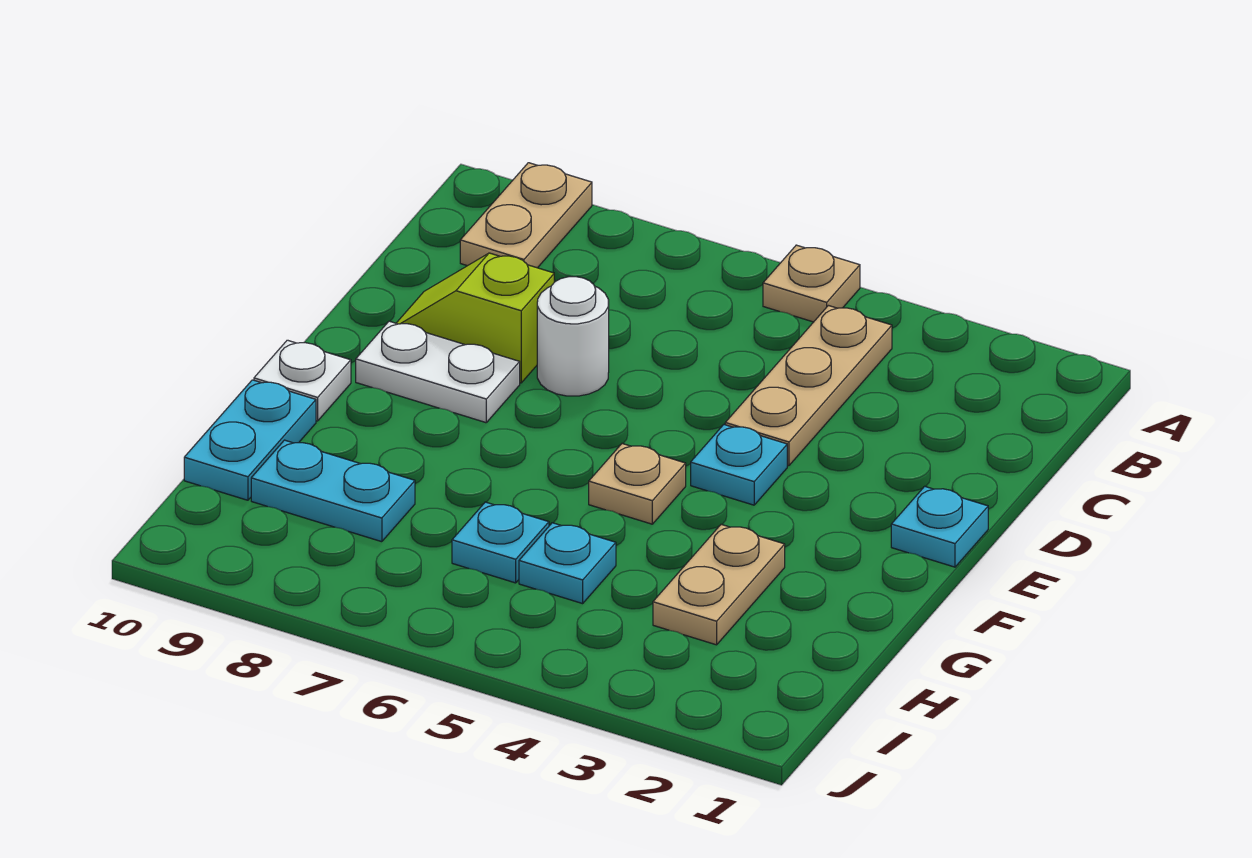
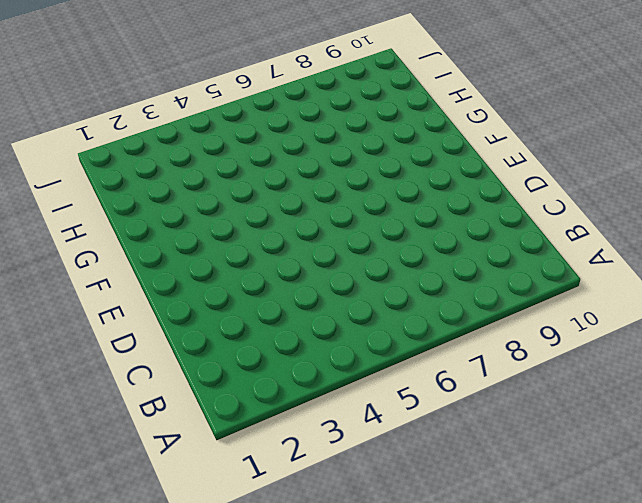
none -> tan plate A5 level 1
none -> tan plate A9:B9 level 1
none -> tan plate B4:D4 level 1

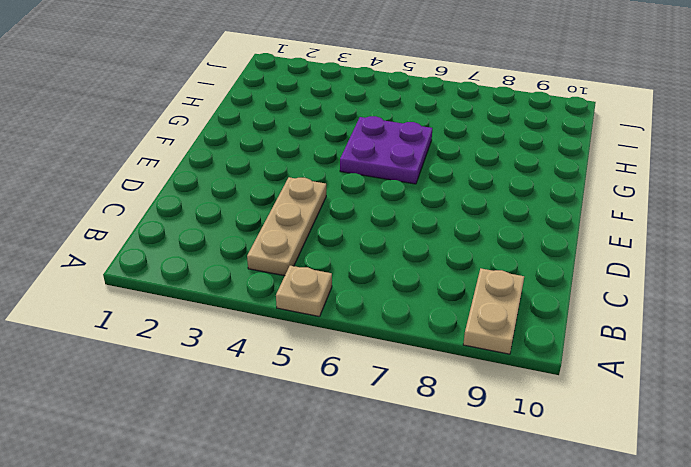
purple plate F5:G6 level 1 -> tan plate F5 level 1
none -> white round brick D7 level 1
none -> lime slope D8:D9 level 1 top 8
none -> cyan plate E1 level 1

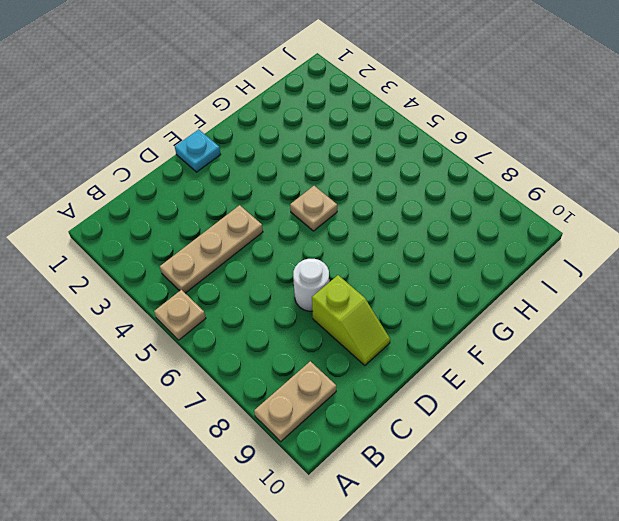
none -> cyan plate E4 level 1
none -> white plate E8:E9 level 1
none -> white plate F10 level 1

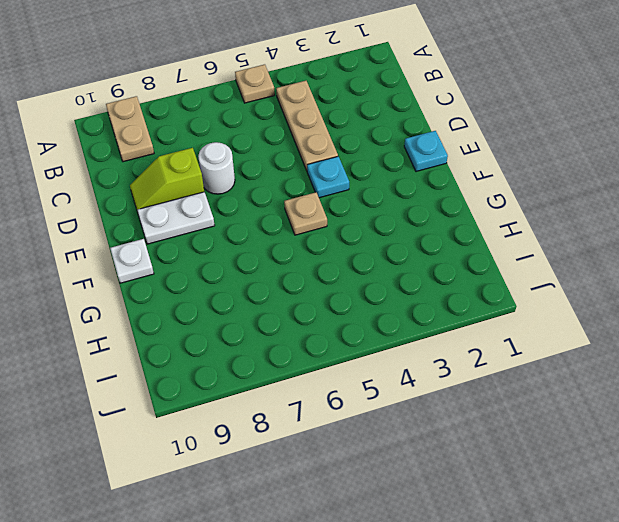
none -> tan plate G3:H3 level 1
none -> cyan plate G10:H10 level 1
none -> cyan plate H5 level 1

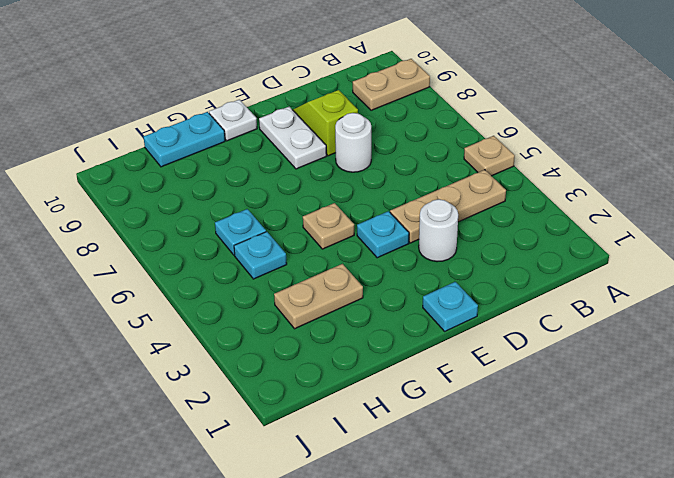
white round brick D3 level 1 -> none
none -> cyan plate H8:H9 level 1

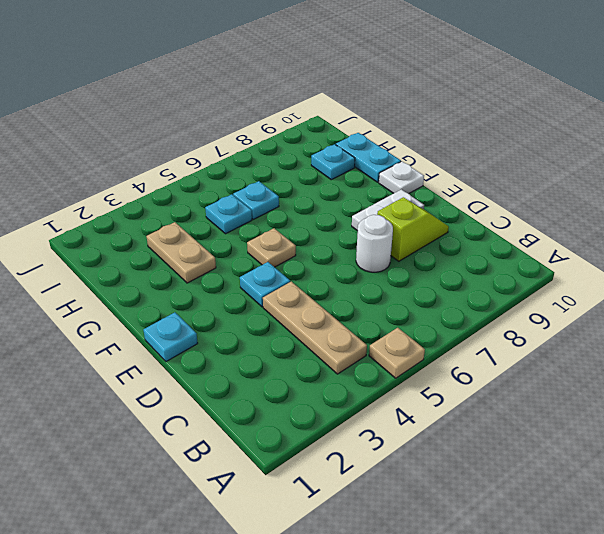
cyan plate H9 level 1 -> cyan plate H8:H9 level 1
none -> tan plate A9:B9 level 1

